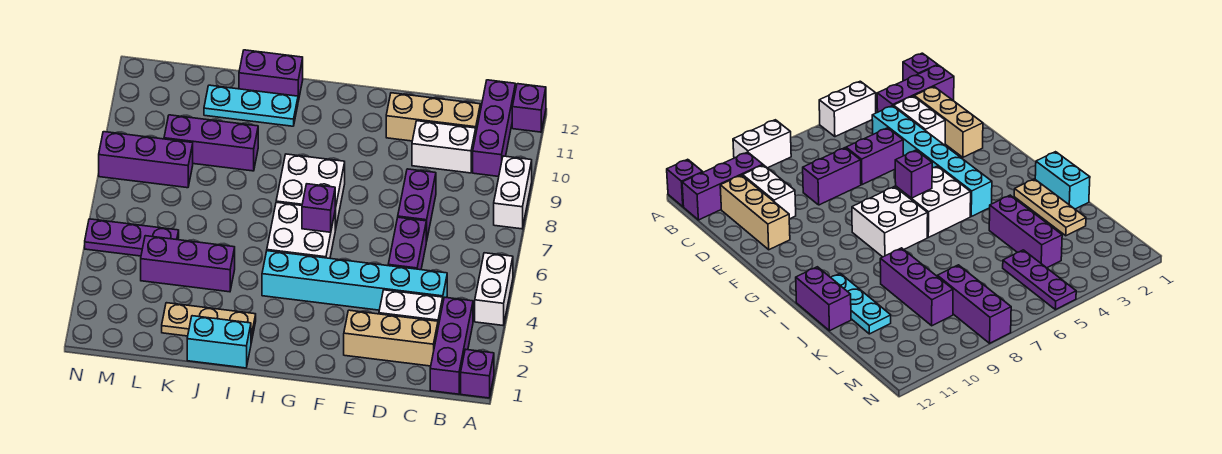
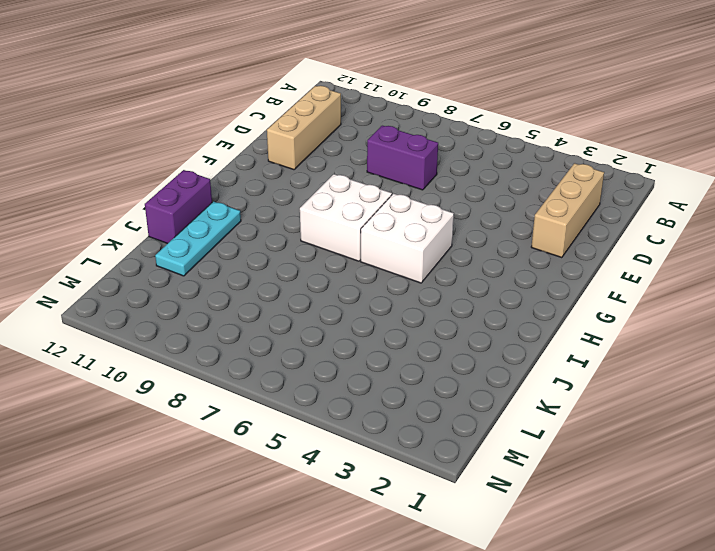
none -> purple brick A1 level 1
none -> white brick A4:A5 level 1
none -> white brick A8:A9 level 1

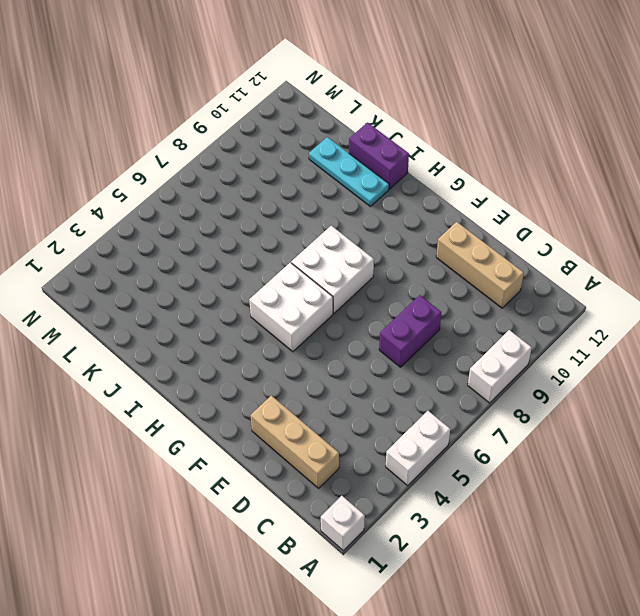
white brick A1 level 1 -> purple brick A1 level 1
none -> purple brick A12 level 1
none -> purple brick B1:B3 level 1
none -> purple brick B10:B12 level 1

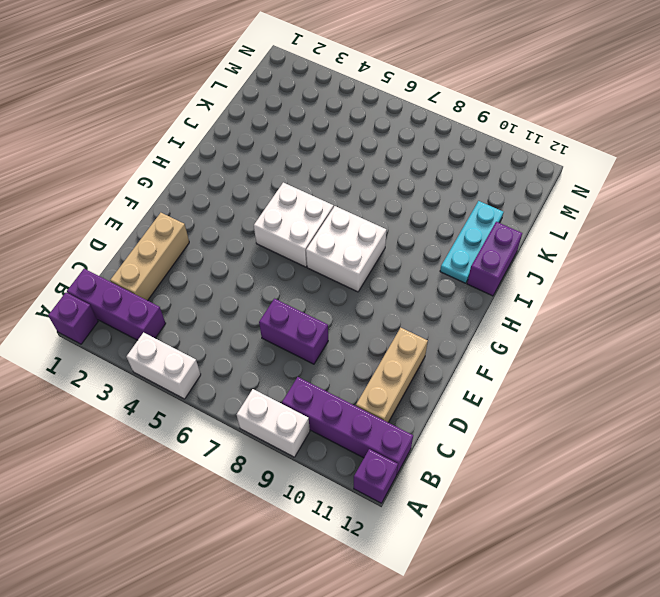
purple brick B9:B12 level 1 -> purple brick B10:B12 level 1
none -> white brick C3:D3 level 1
none -> cyan brick C4:H4 level 1
none -> white brick C10:D10 level 1

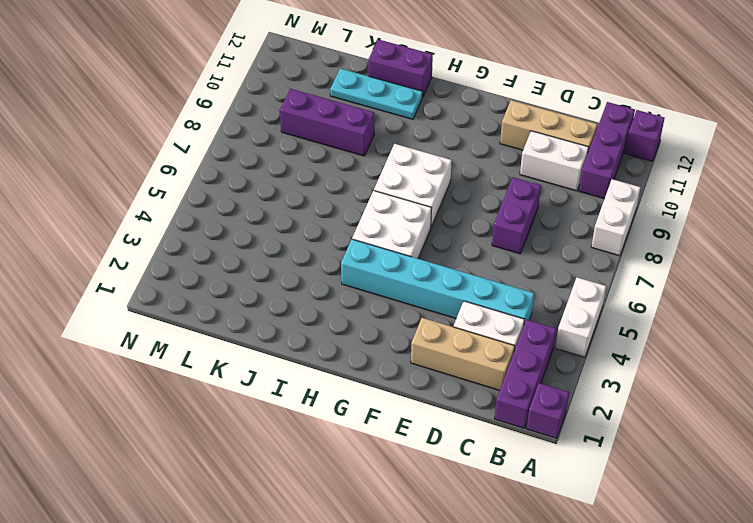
none -> purple brick D5:D6 level 1
none -> cyan brick I1:J1 level 1
none -> tan plate I2:K2 level 1

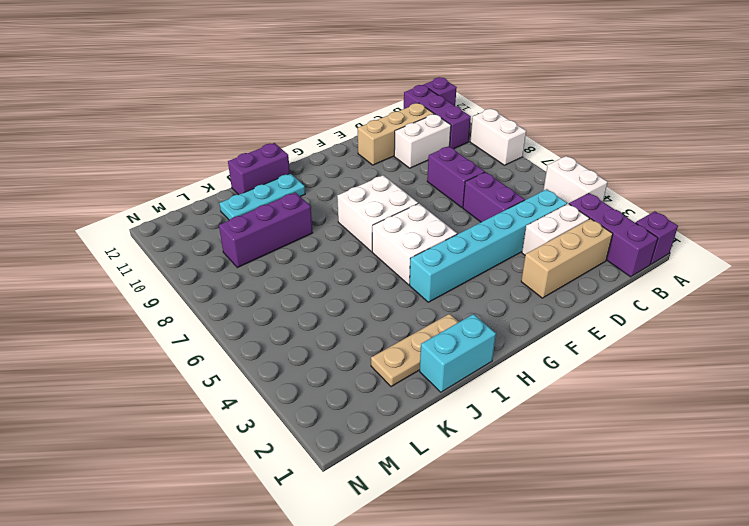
none -> purple brick J4:L4 level 1
none -> purple plate L5:N5 level 1
none -> purple brick L8:N8 level 1

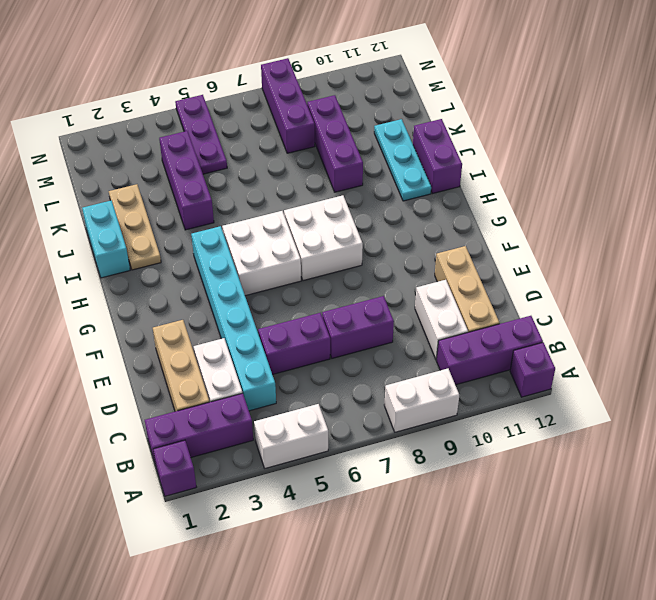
none -> purple brick G6 level 2

